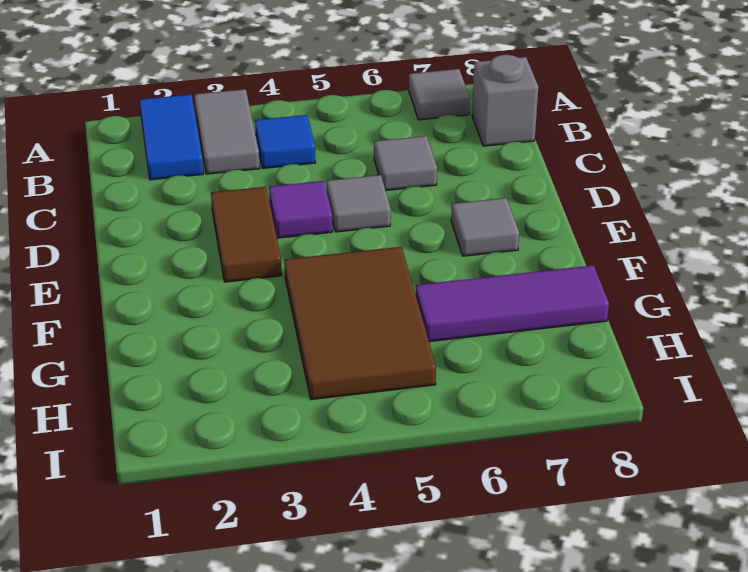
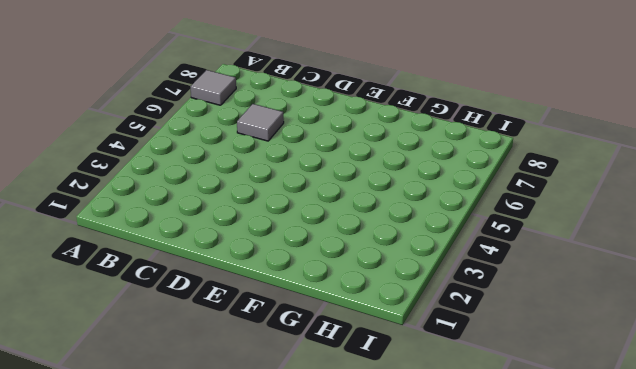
none -> blue tile A2:B2 level 1
none -> grey tile A3:B3 level 1
none -> blue tile B4 level 1

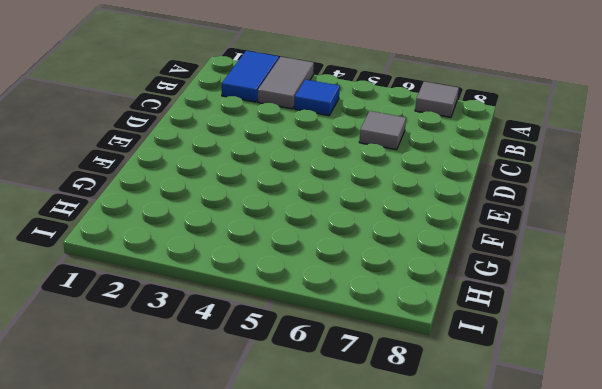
none -> grey brick B8 level 1
none -> brown tile D3:E3 level 1
none -> purple tile D4 level 1

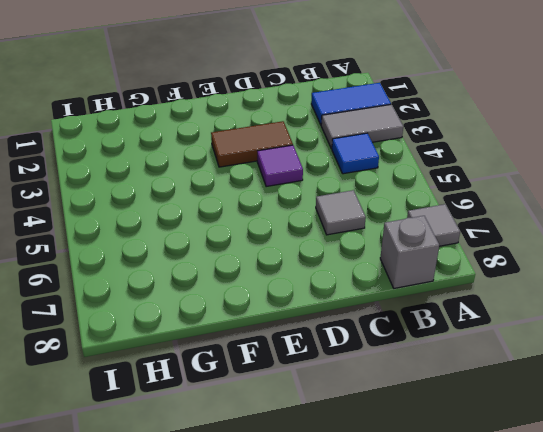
none -> grey tile D5 level 1
none -> grey tile E7 level 1
none -> brown tile F4:H5 level 1

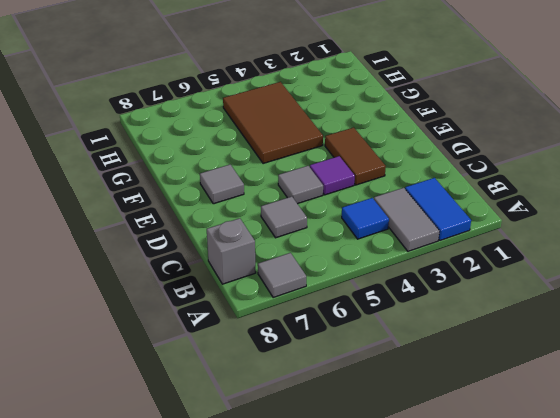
none -> purple tile G6:G8 level 1

